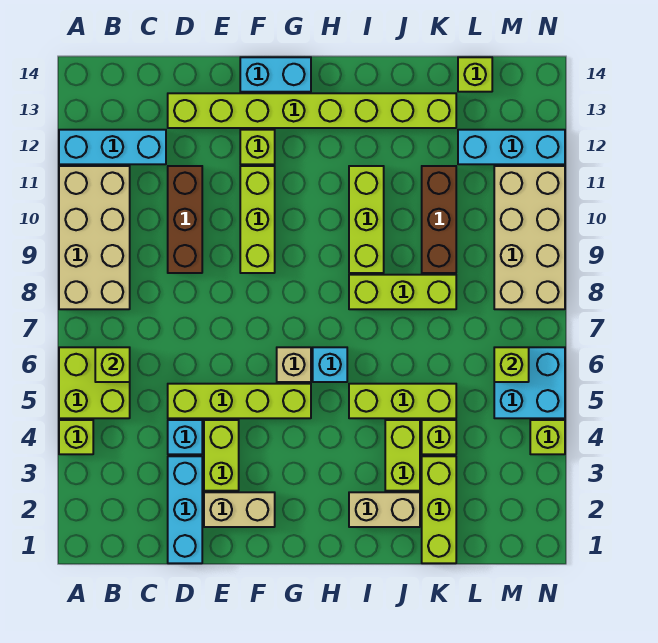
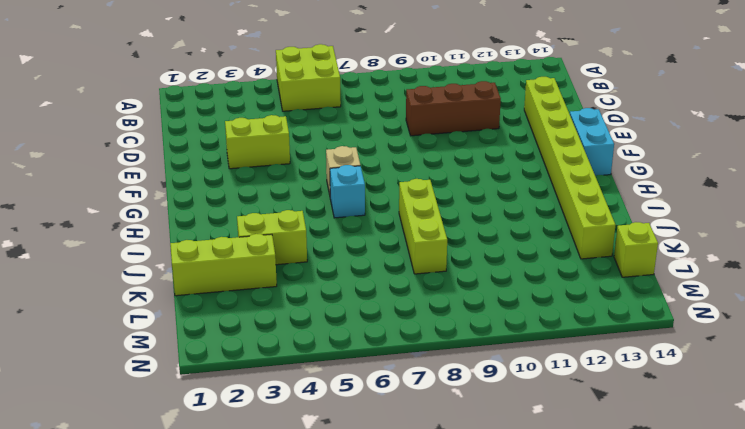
none -> lime brick A4 level 1
none -> tan brick A8:B11 level 1
none -> cyan brick A12:C12 level 1
none -> cyan brick D1:D3 level 1

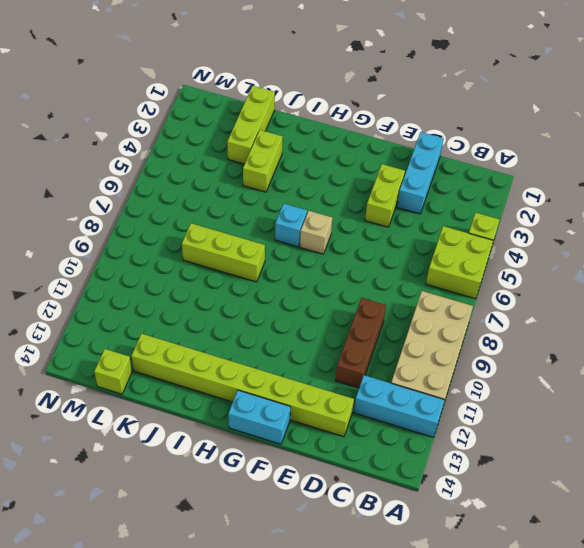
none -> cyan brick D4 level 1
none -> lime brick D5:G5 level 1
none -> tan brick E2:F2 level 1
none -> lime brick F9:F11 level 1

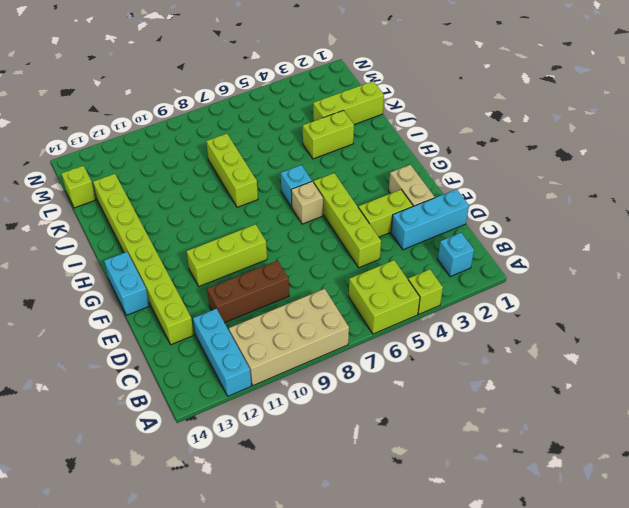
cyan brick B2 level 1 -> cyan brick D4 level 1
none -> lime brick F12 level 1
none -> tan brick I2:J2 level 1
none -> lime brick I5:K5 level 1
none -> lime brick I9:I11 level 1

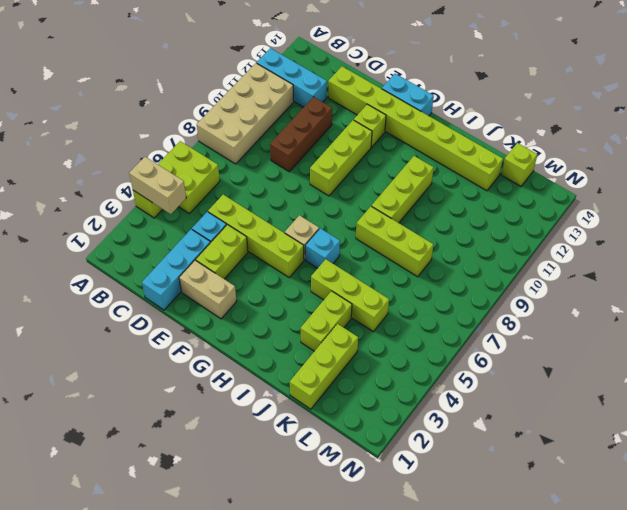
tan brick A4:B4 level 2 -> tan brick I2:J2 level 1
none -> lime brick K4 level 1
none -> brown brick K9:K11 level 1
none -> cyan brick L12:N12 level 1
none -> cyan brick M5:N6 level 1

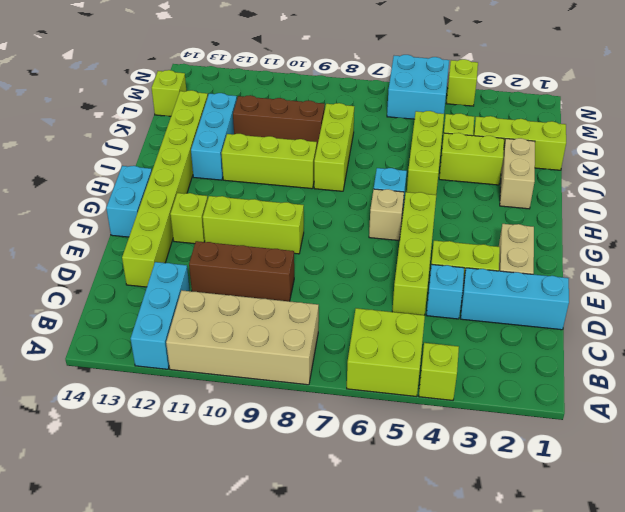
cyan brick I12:K12 level 1 -> cyan brick L12:N12 level 1
none -> tan brick M8:N11 level 1
none -> lime brick B6 level 2
none -> lime brick M6 level 2

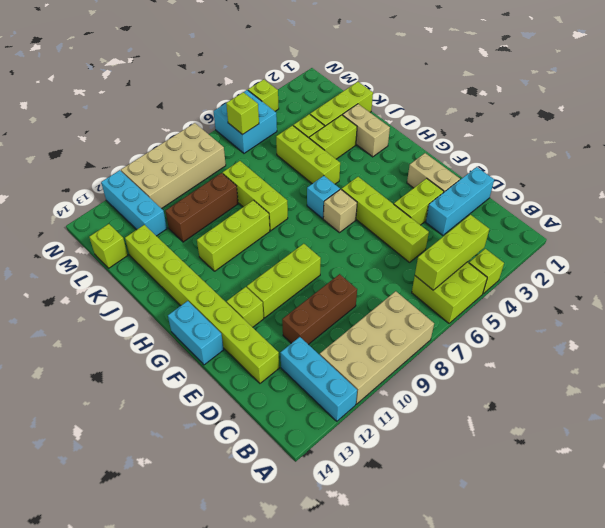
lime brick B4:B6 level 2 -> lime brick B6 level 2
none -> cyan brick D4 level 1

